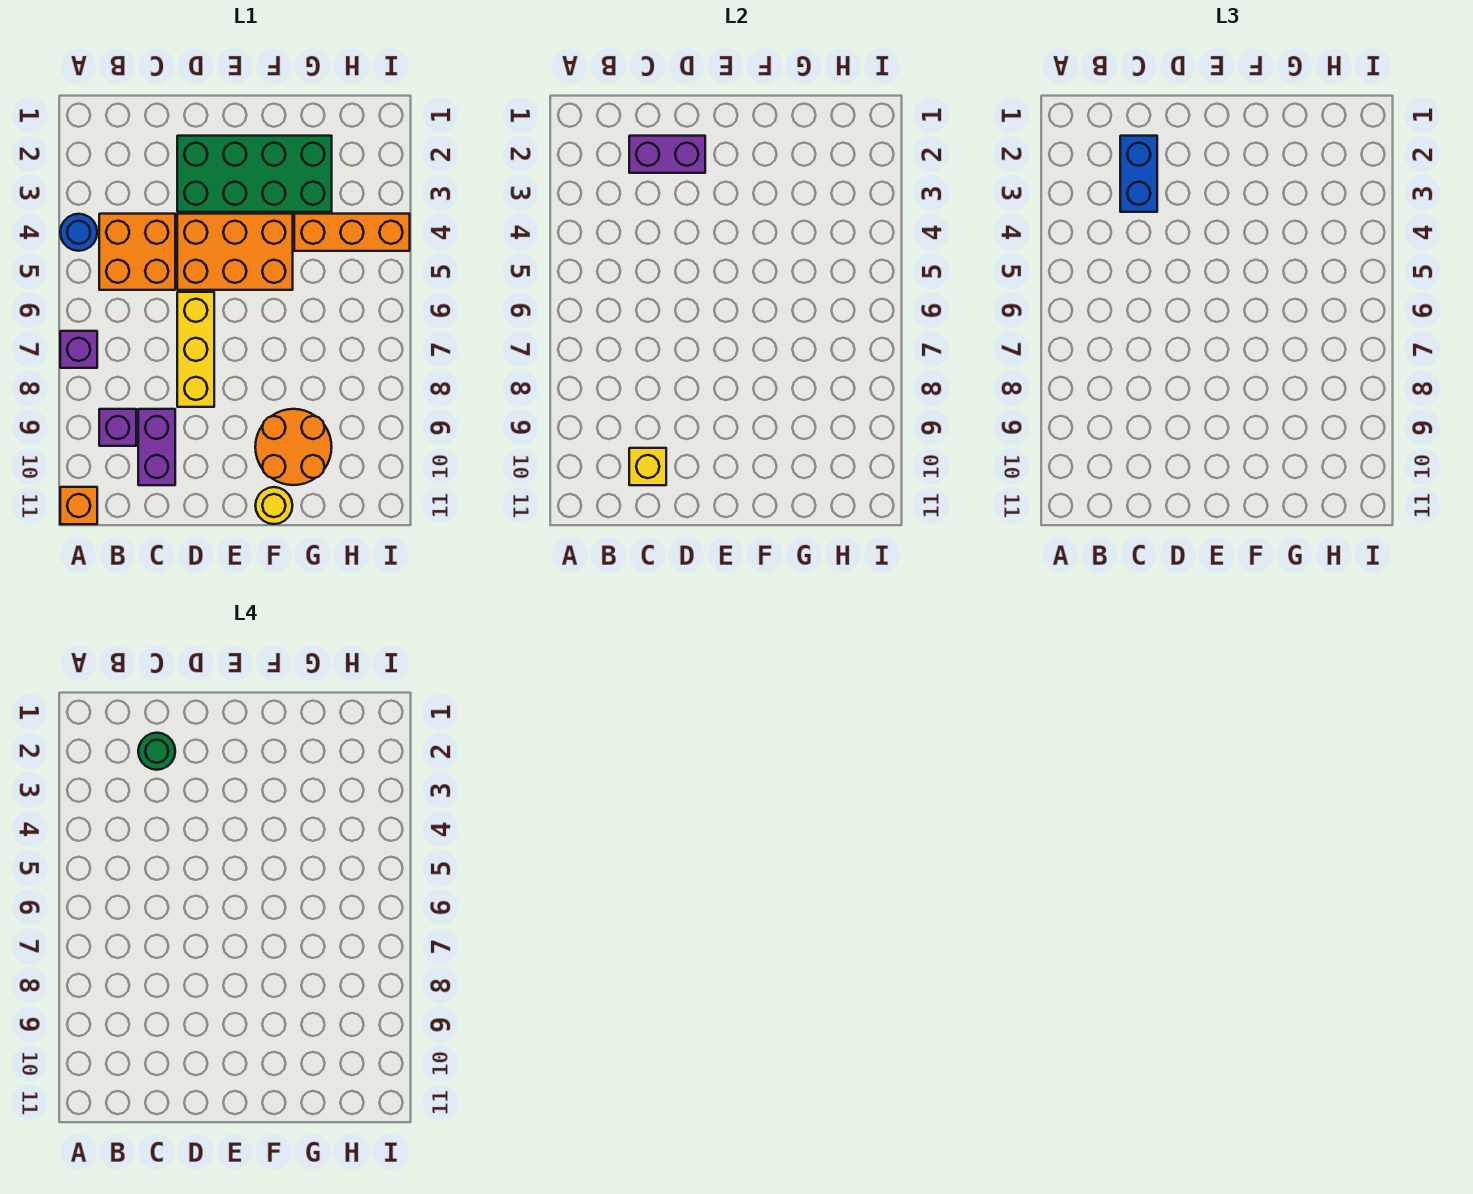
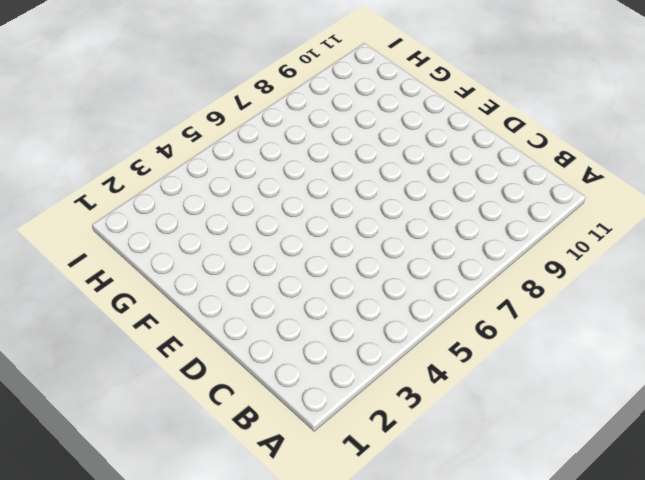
none -> blue round brick A4 level 1
none -> purple brick A7 level 1
none -> orange brick A11 level 1

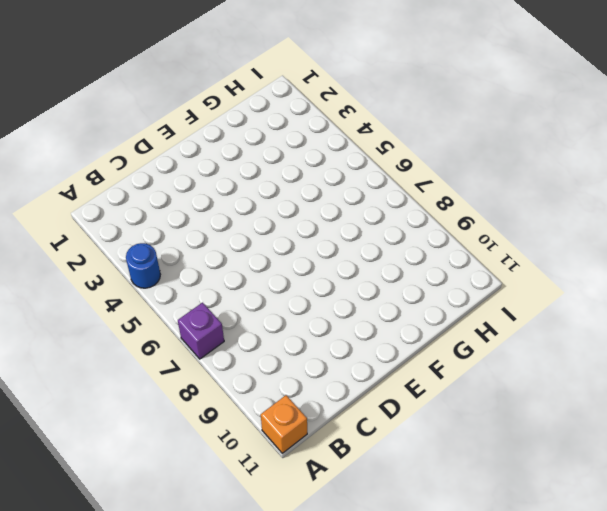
none -> orange brick B4:C5 level 1
none -> purple brick B9 level 1
none -> purple brick C9:C10 level 1

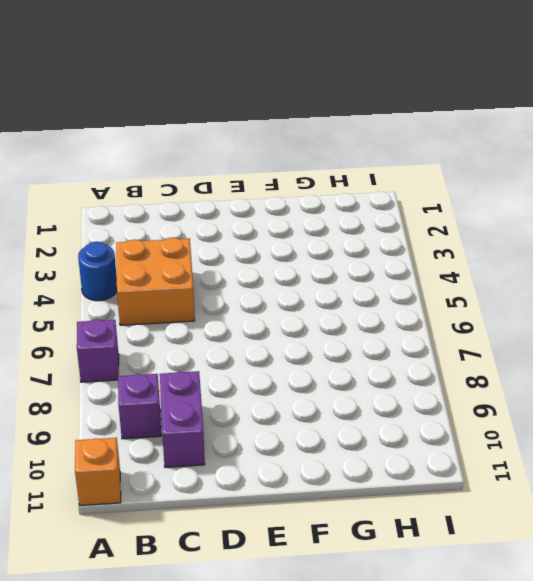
none -> green brick D2:G3 level 1
none -> orange brick D4:F5 level 1
none -> yellow brick D6:D8 level 1

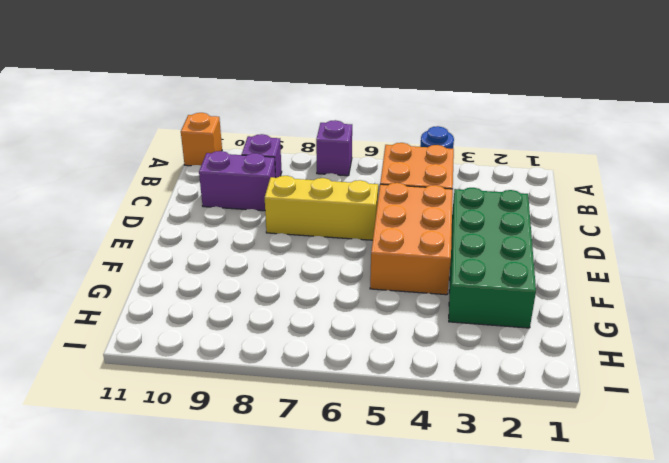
none -> orange round brick F9:G10 level 1
none -> yellow round brick F11 level 1
none -> orange brick G4:I4 level 1

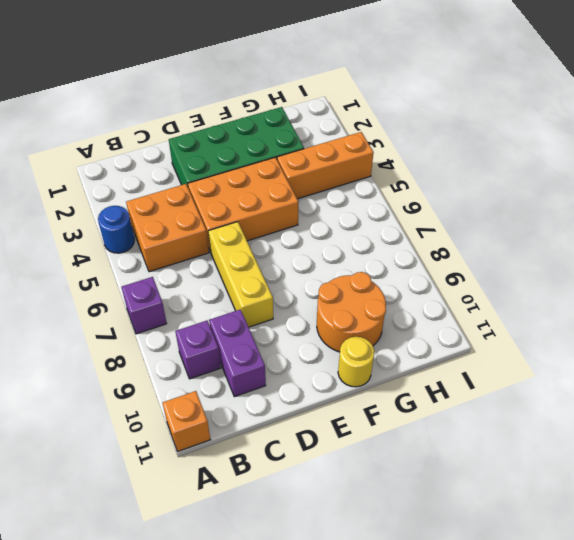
none -> purple brick C2:D2 level 2
none -> yellow brick C10 level 2
none -> blue brick C2:C3 level 3

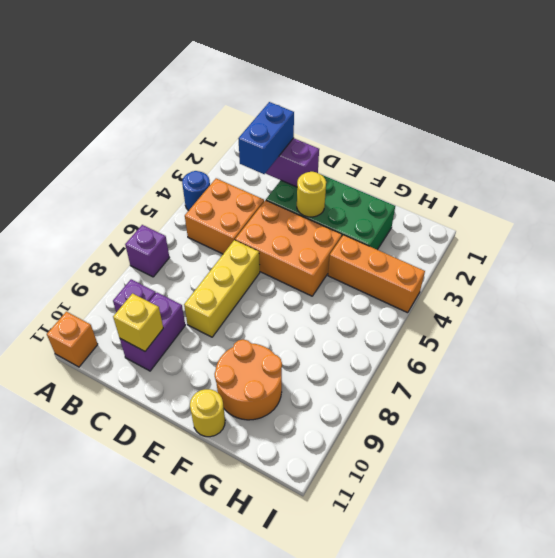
yellow round brick E3 level 2 -> none
none -> green round brick C2 level 4

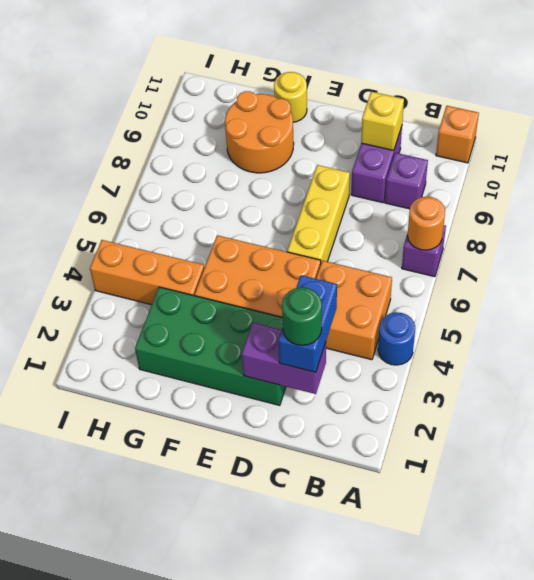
orange round brick A7 level 2 -> none

